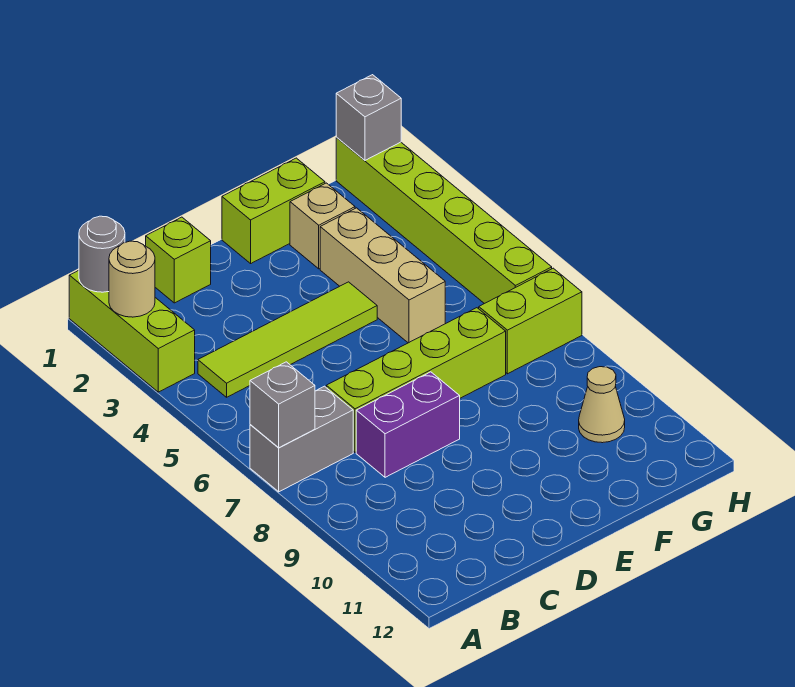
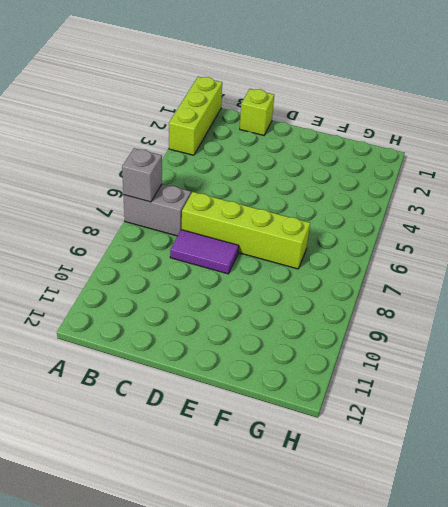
purple tile C8:D8 level 1 -> purple brick C8:D8 level 1
none -> lime tile B4:E4 level 1
none -> lime brick E1:F1 level 1
none -> tan brick F2 level 1

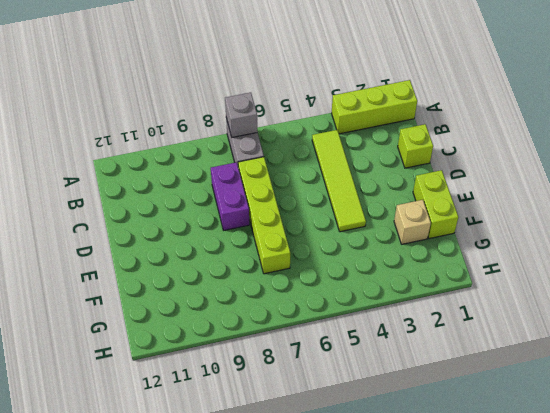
none -> tan brick F3:F5 level 1
none -> lime brick G7:H7 level 1
none -> tan cone G10 level 1

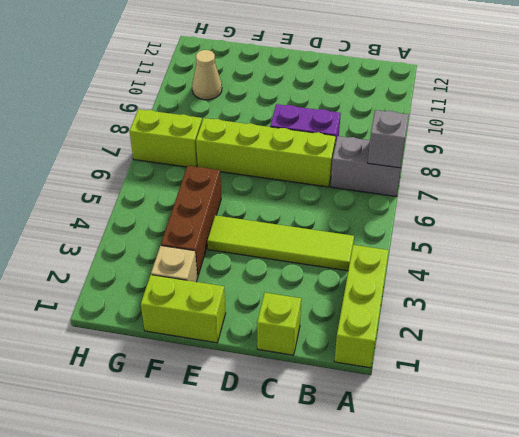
brown brick F3:F5 level 1 -> tan brick F3:F5 level 1
none -> lime brick H1:H6 level 1
none -> grey round brick A1 level 2
none -> tan round brick A2 level 2

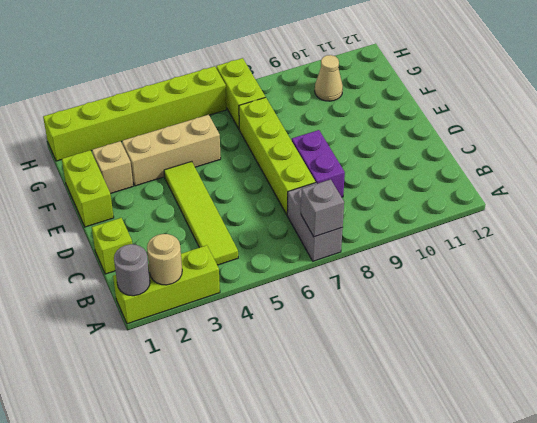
none -> grey brick H1 level 2

